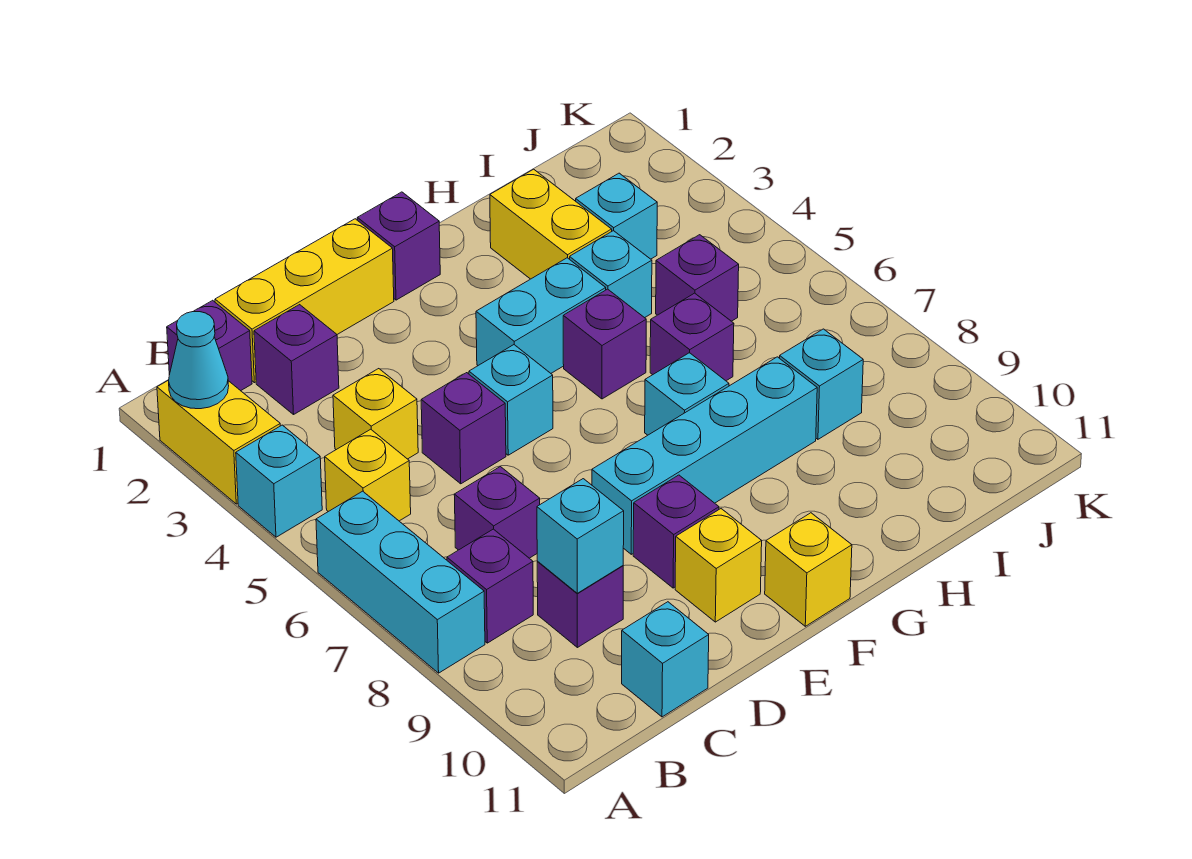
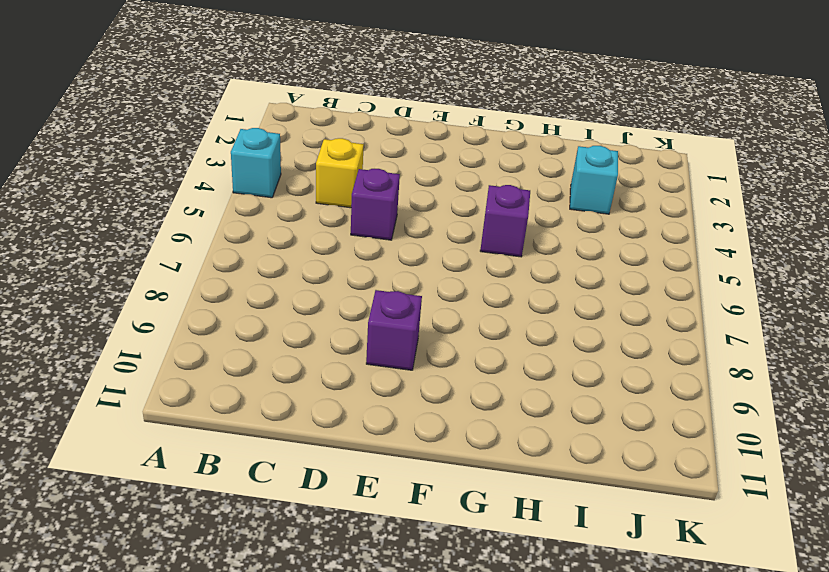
none -> yellow brick A2:A3 level 1
none -> cyan brick A6:A8 level 1
none -> purple brick B1 level 1
none -> yellow brick B5 level 1

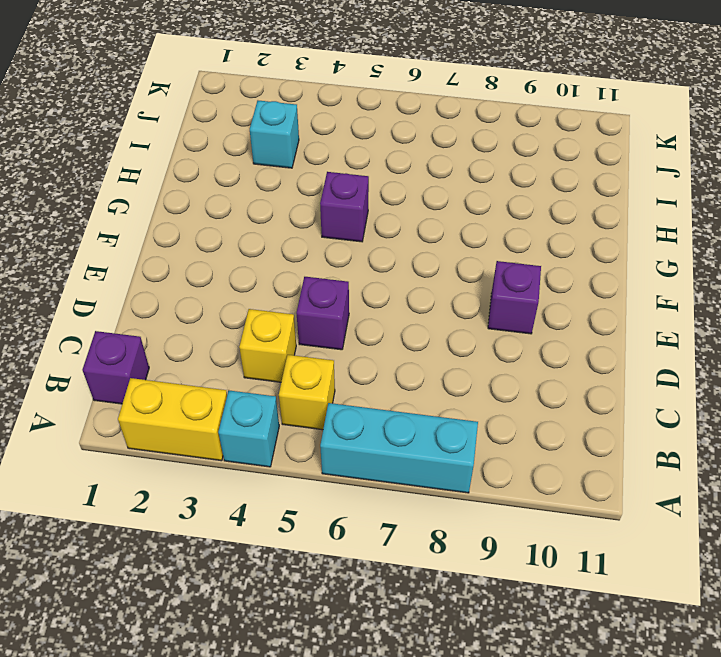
none -> purple brick B8 level 1
none -> yellow brick C1:E1 level 1
none -> purple brick C2 level 1
none -> purple brick C7 level 1

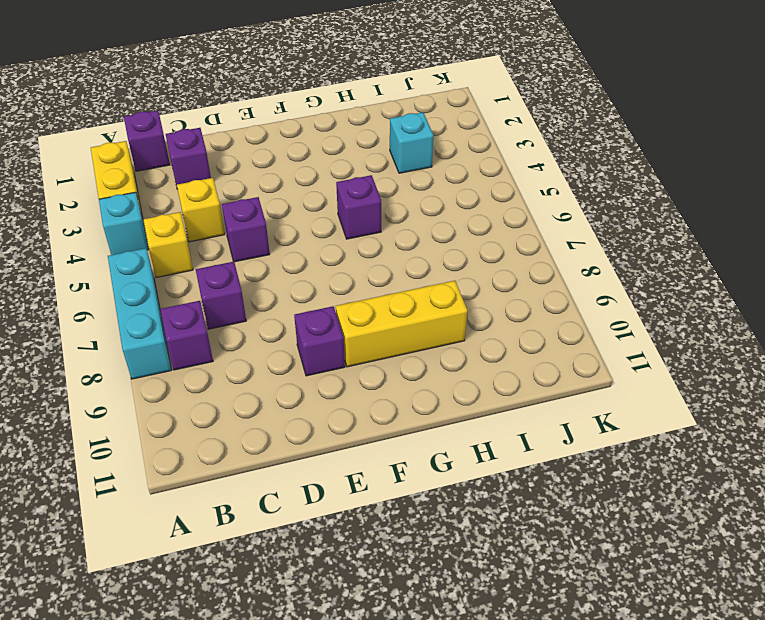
yellow brick F9:H9 level 1 -> yellow brick C1:E1 level 1
none -> purple brick C9 level 1
none -> cyan brick C11 level 1
none -> cyan brick E5 level 1
none -> cyan brick E8:H8 level 1

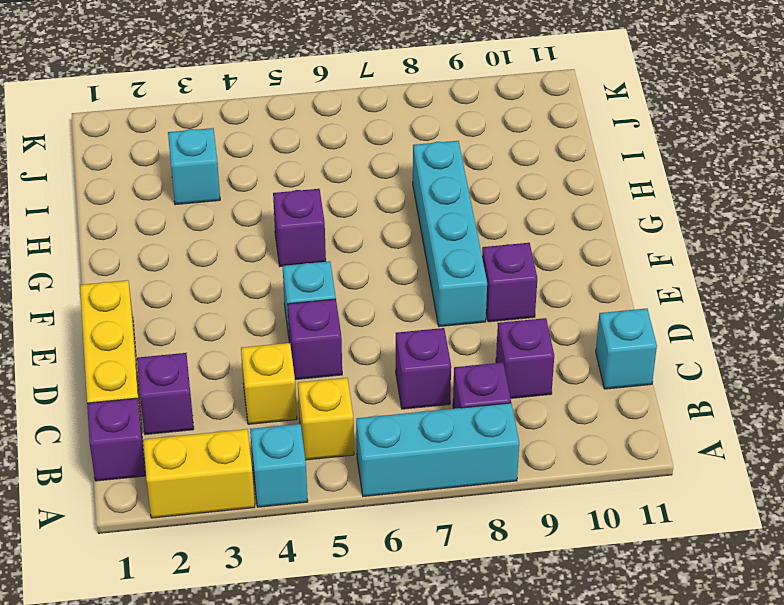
none -> yellow brick E10 level 1
none -> purple brick F1 level 1
none -> cyan brick F4:G4 level 1
none -> yellow brick F11 level 1

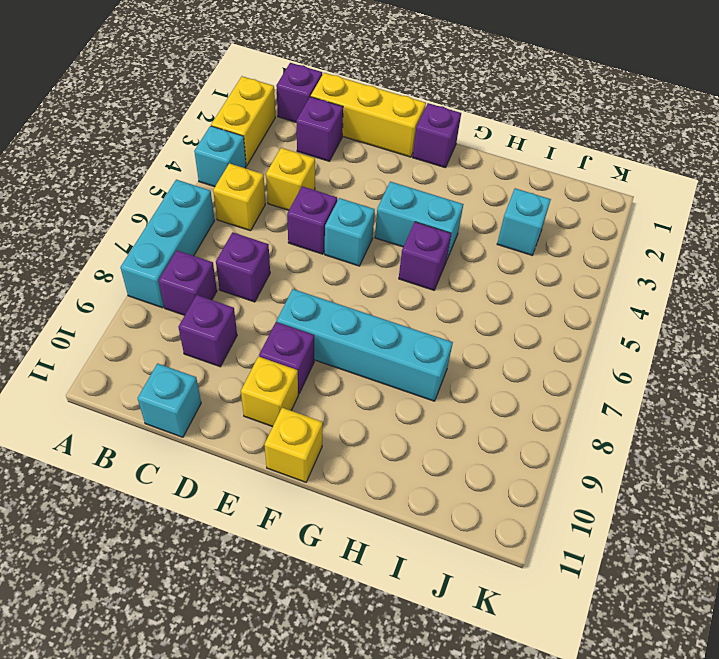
none -> cyan brick G7 level 1
none -> yellow brick H2:H3 level 1
none -> cyan brick H4 level 1
none -> purple brick H6 level 1

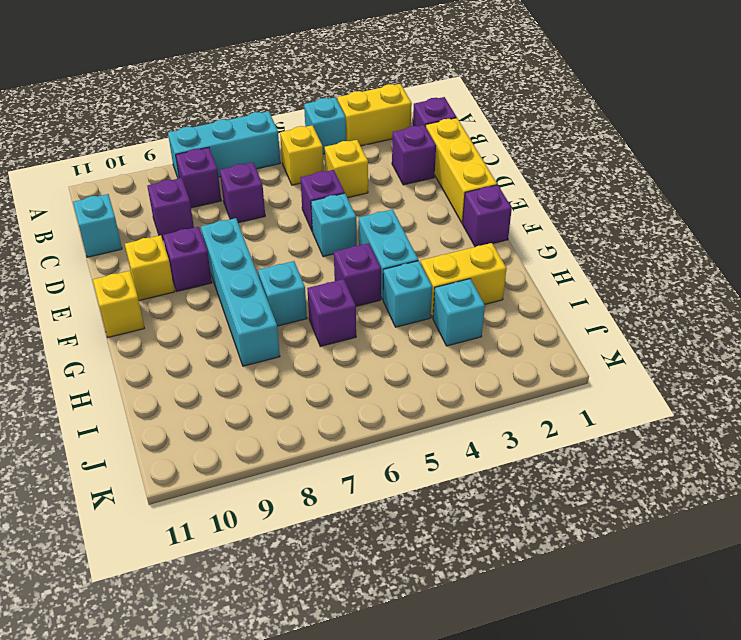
none -> purple brick I5 level 1
none -> cyan brick I8 level 1
none -> cyan cone A2 level 2
none -> cyan brick C9 level 2

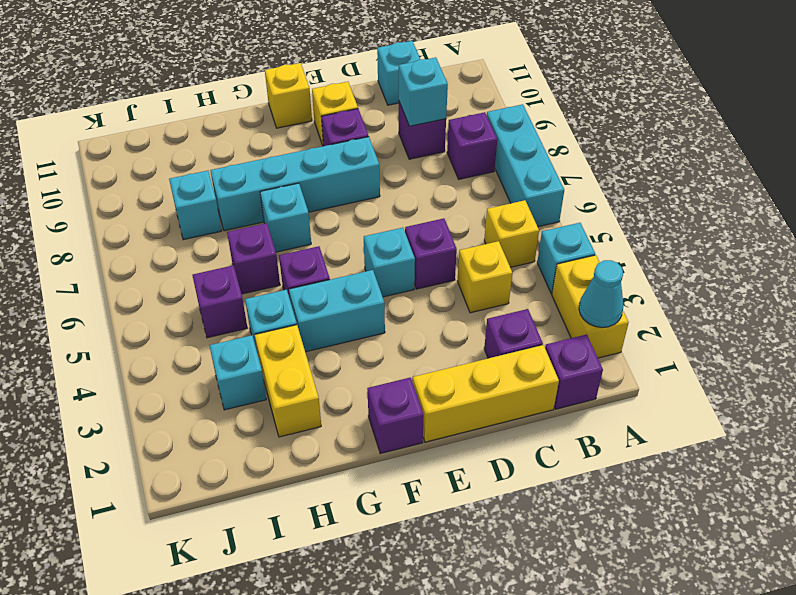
none -> purple brick C7 level 1

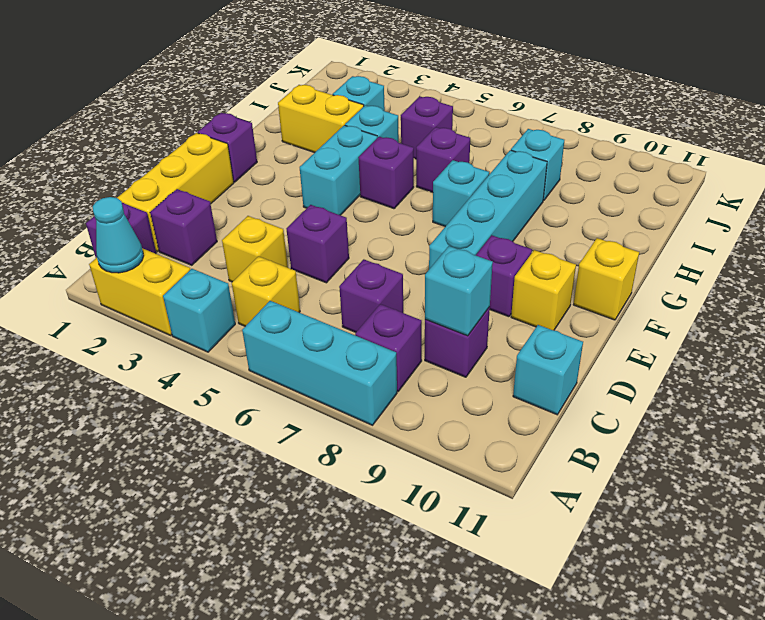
none -> cyan brick E5 level 1

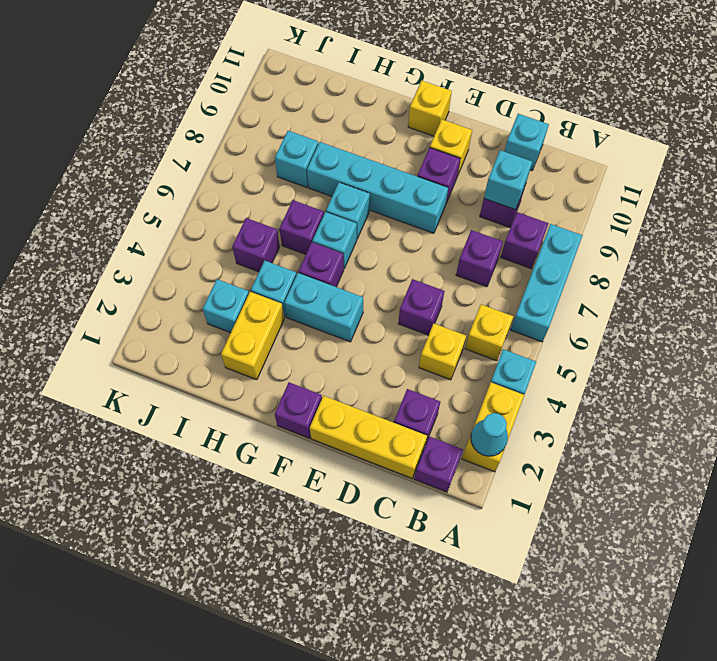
cyan brick G6 level 1 -> cyan brick E5 level 1

